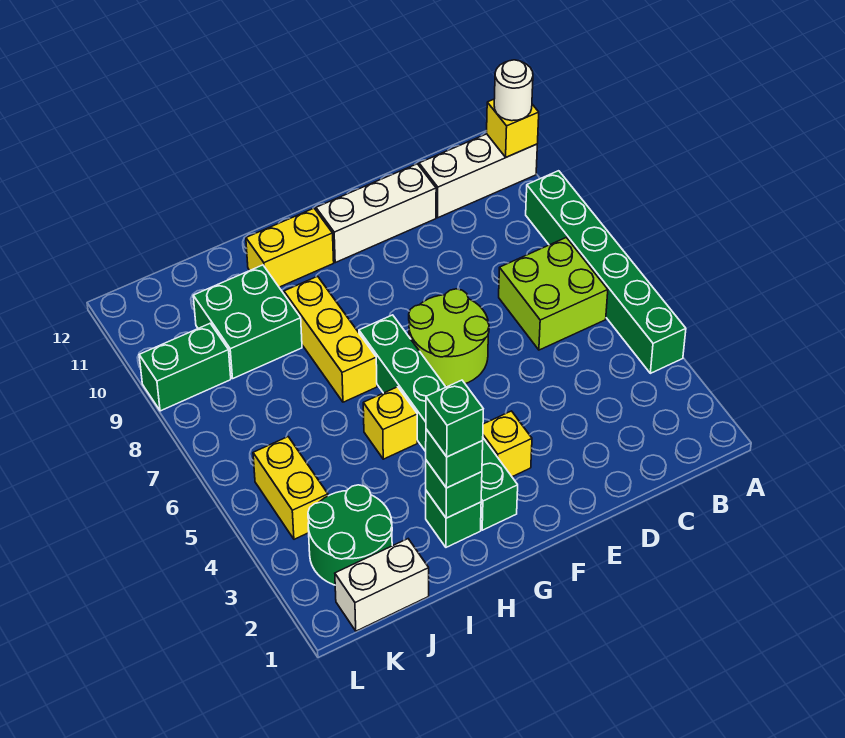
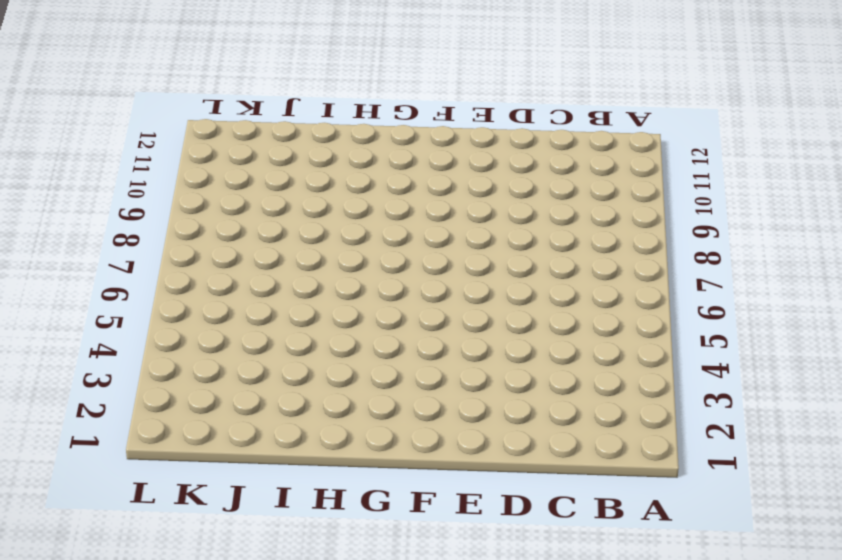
none -> green brick A4:A9 level 1
none -> white brick A11:C11 level 1
none -> lime brick B6:C7 level 1

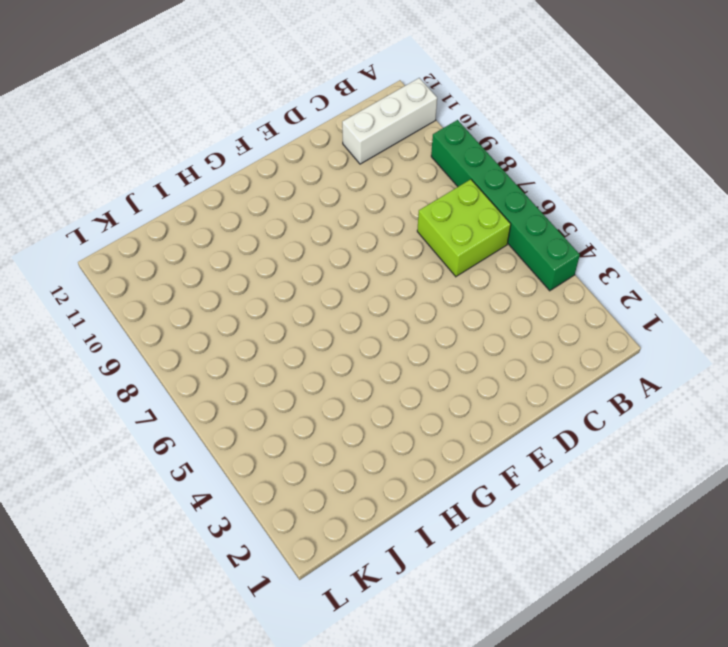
none -> white brick D11:F11 level 1
none -> lime round brick E6:F7 level 1
none -> yellow brick F3 level 1

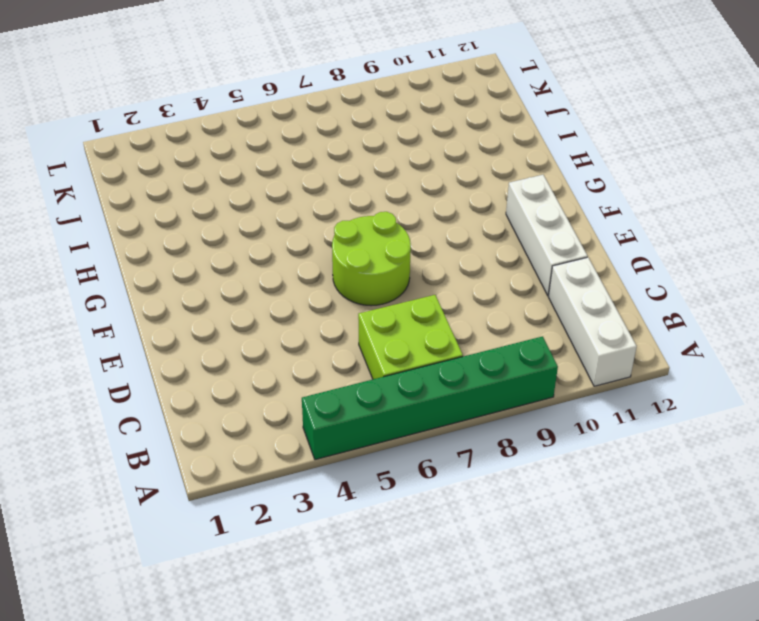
none -> yellow brick F3 level 1
none -> green brick G2:G7 level 1
none -> yellow brick G11:H11 level 1

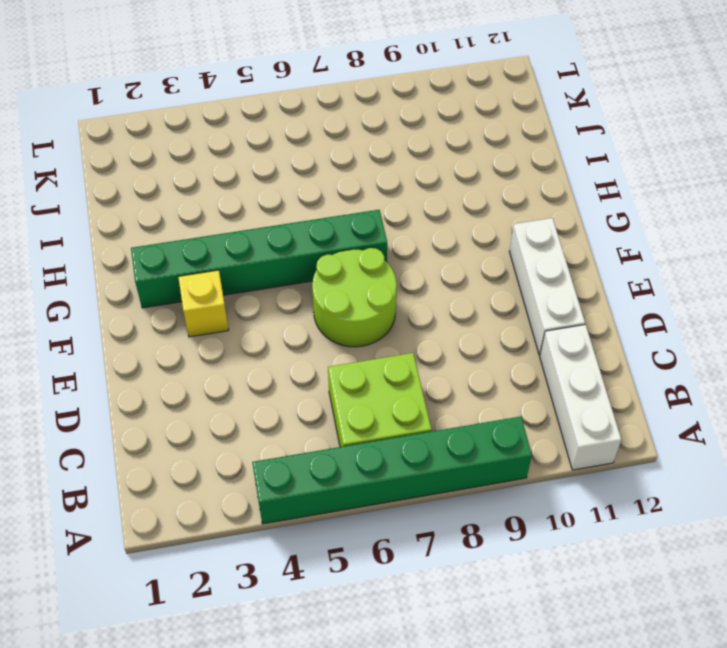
none -> yellow brick G11:H11 level 1
none -> green brick H2 level 1
none -> yellow brick H5 level 1

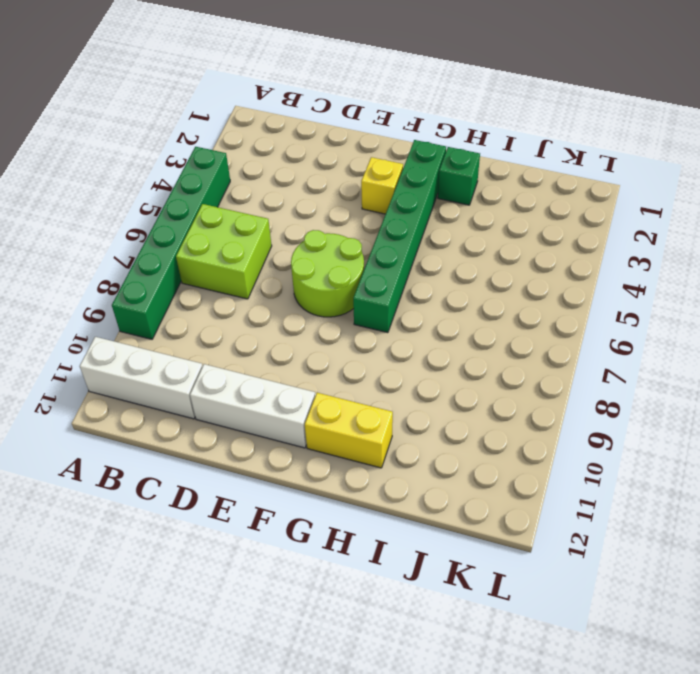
none -> yellow brick H5 level 1
none -> yellow brick H7:H9 level 1
none -> green brick I9:J10 level 1

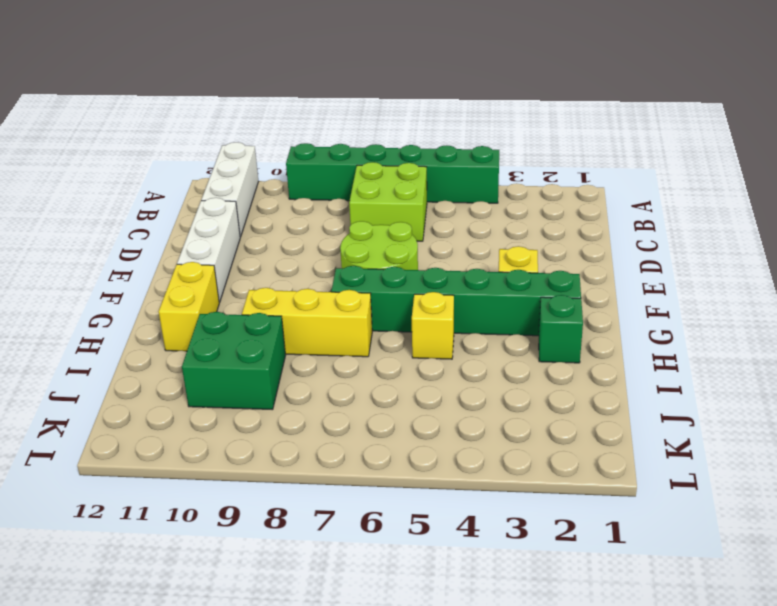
none -> white brick J1:K1 level 1
none -> green round brick J2:K3 level 1
none -> yellow brick K4:K5 level 1

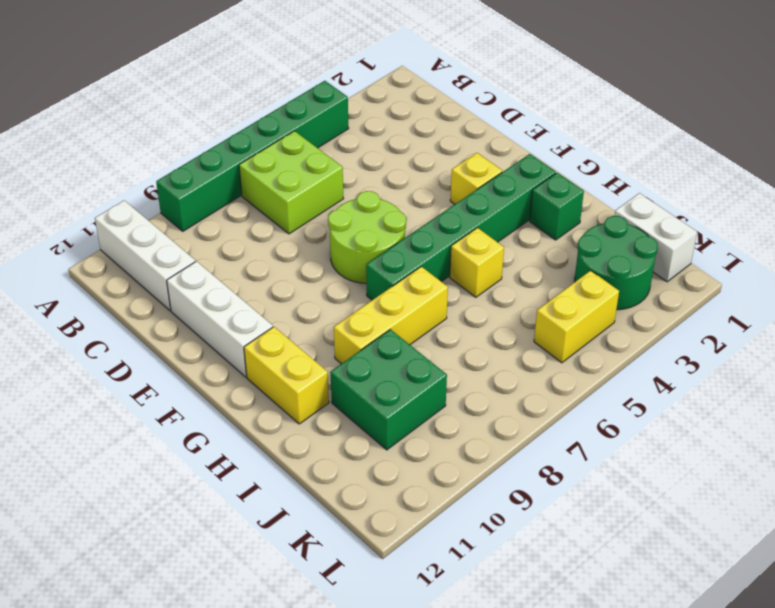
none -> green brick K9:L9 level 1
none -> yellow brick A11 level 2
none -> green brick H2 level 2

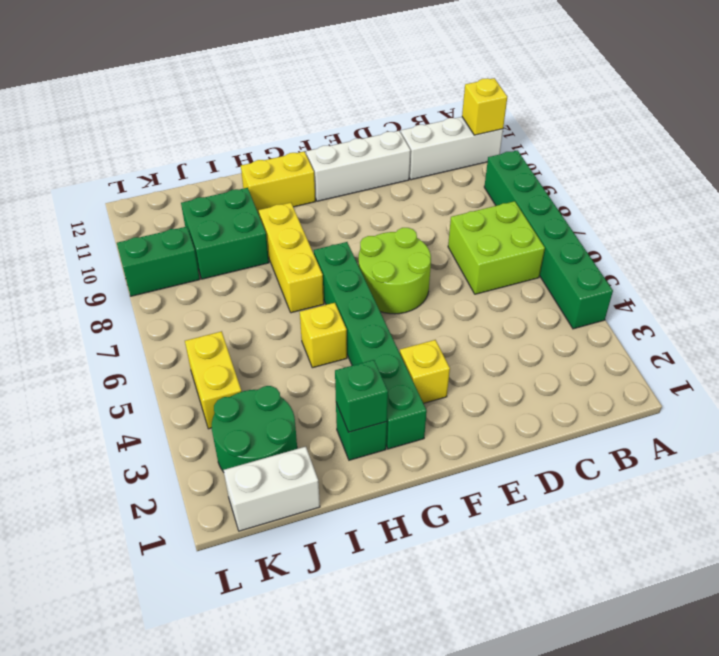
none -> white round brick A11 level 3
none -> green brick H2 level 3
none -> green brick H2 level 4

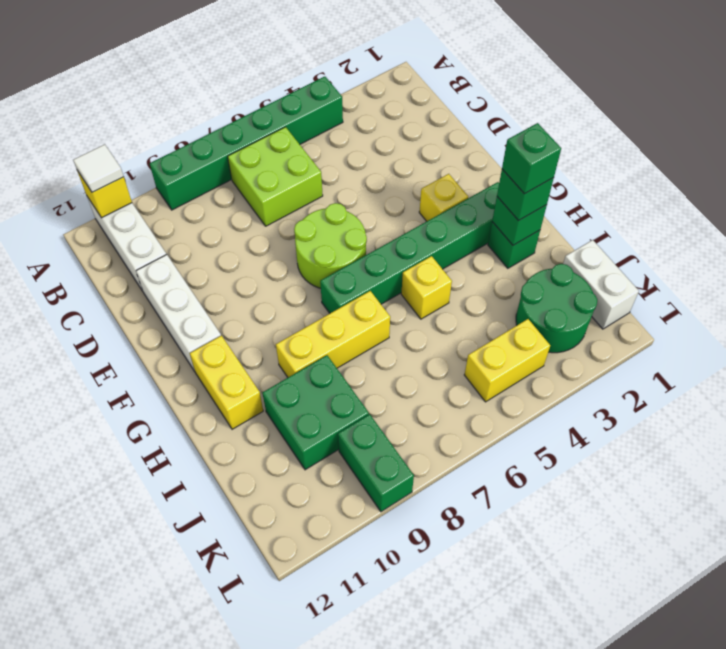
white tile A11 level 3 -> white round brick A11 level 3

